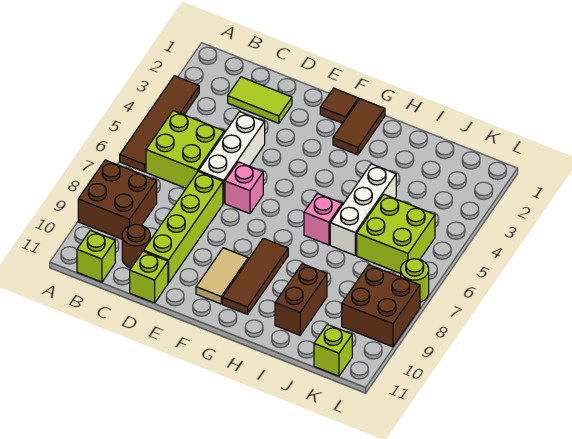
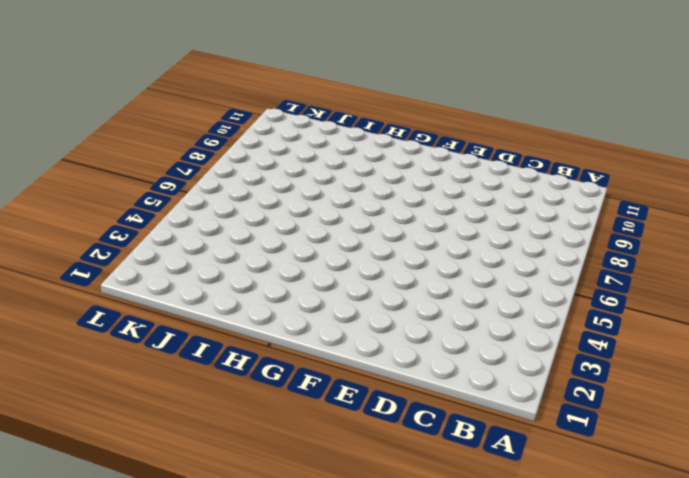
none -> brown tile A3:A6 level 1
none -> brown brick A8:B9 level 1
none -> lime brick B5:C6 level 1

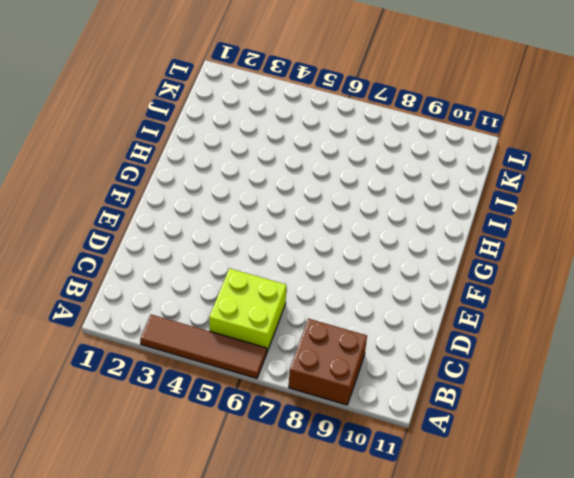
none -> lime brick B11 level 1
none -> lime tile C2:D2 level 1
none -> brown round brick C10 level 1

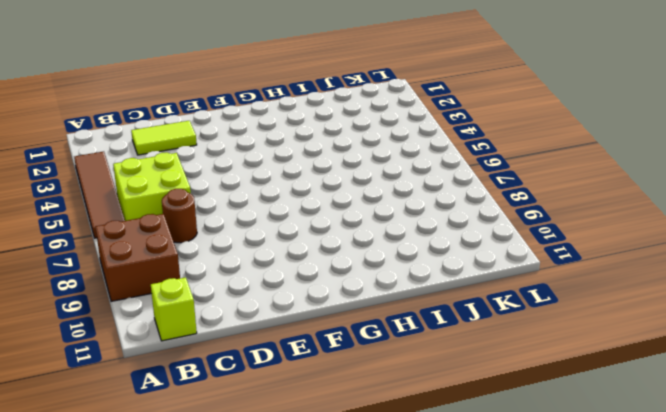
brown round brick C7 level 1 -> brown round brick C10 level 1
none -> white brick D4:D6 level 1
none -> lime brick D7:D10 level 1
none -> lime brick D11 level 1

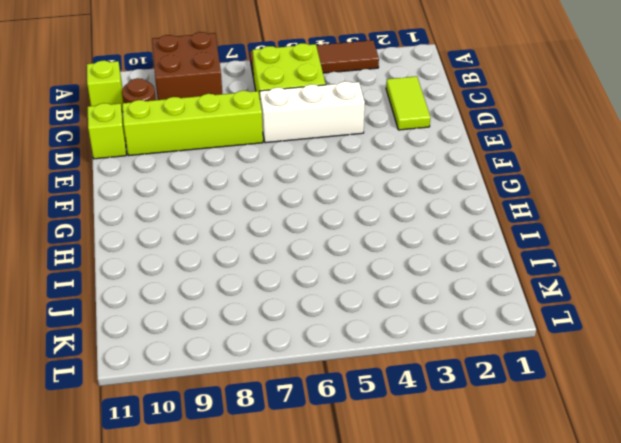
none -> pink brick E6 level 1
none -> brown tile F1 level 1
none -> tan tile F9:F10 level 1

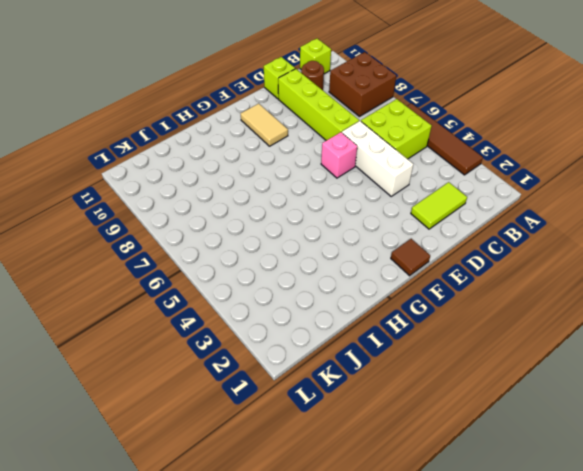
none -> brown tile G1:G2 level 1
none -> brown tile G8:G10 level 1
none -> pink brick H6 level 1

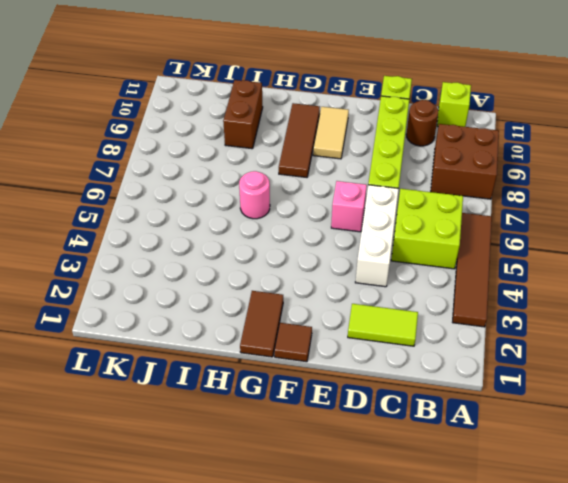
pink round brick H6 level 1 -> pink brick H6 level 1
none -> white brick I4:I6 level 1
none -> lime brick J5:K6 level 1
none -> brown brick K8:L9 level 1

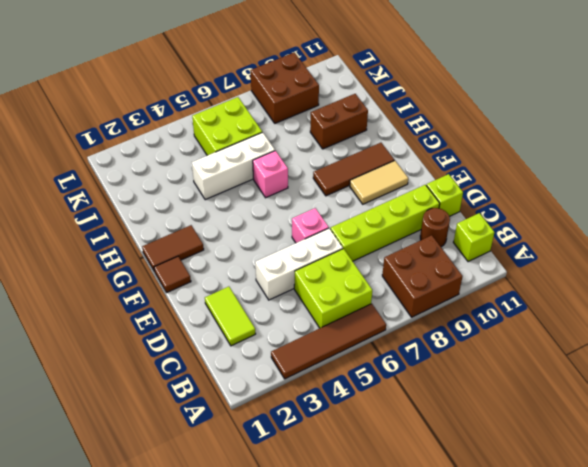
none -> lime brick K11 level 1
none -> lime round brick L7 level 1

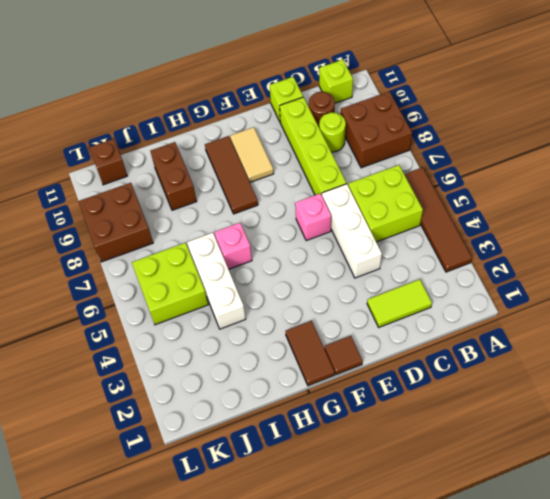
lime round brick C9 level 1 -> lime round brick L7 level 1
brown brick K11 level 1 -> lime brick K11 level 1

